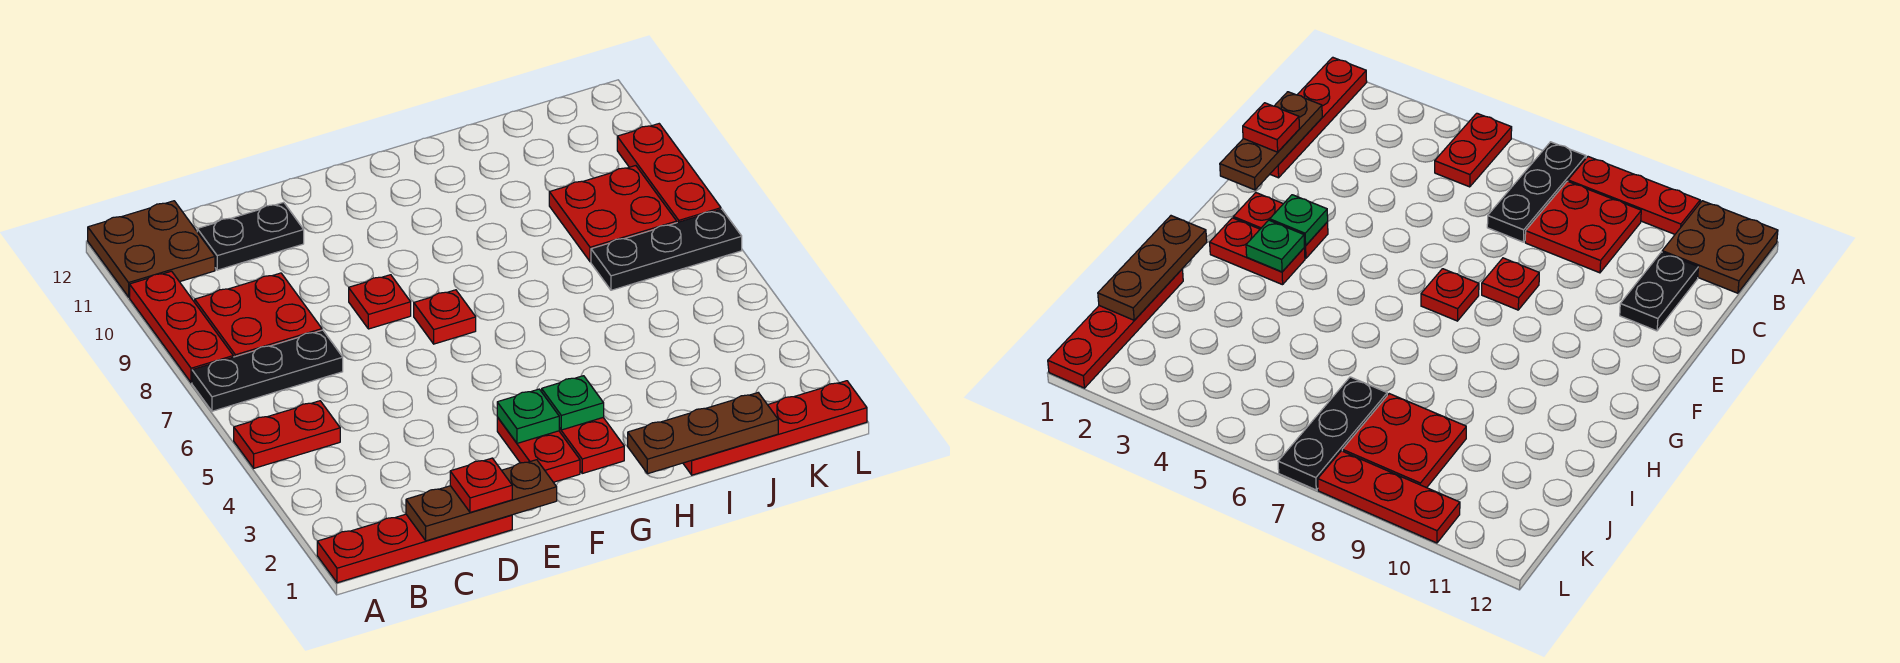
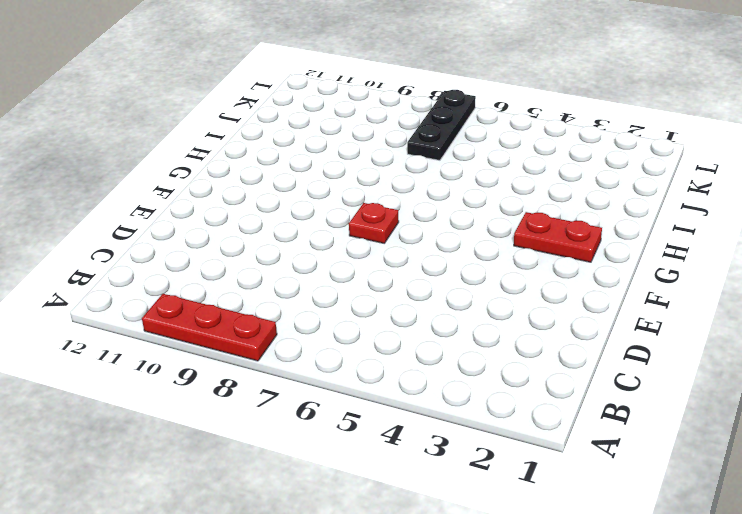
none -> red plate A1:D1 level 1
none -> red plate A5:B5 level 1
none -> black plate A7:C7 level 1

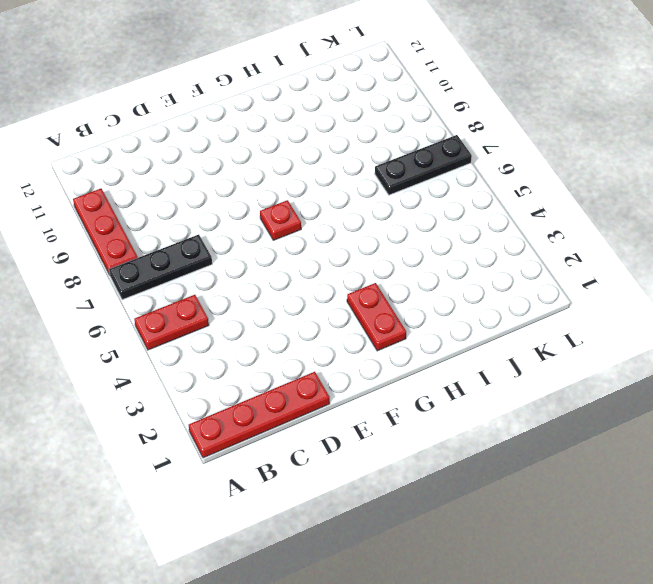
none -> brown plate A11:B12 level 1
none -> red plate B8:C9 level 1
none -> black plate C11:D11 level 1

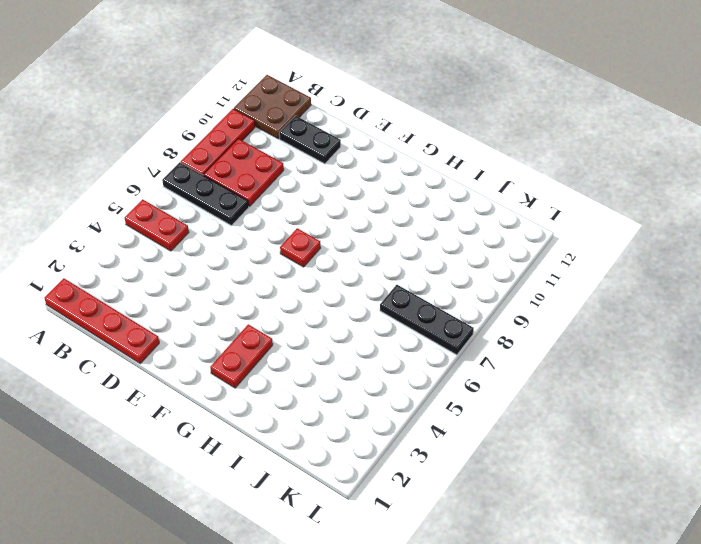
none -> red plate E8 level 1
none -> red plate F2:F3 level 1
none -> red plate I1:L1 level 1

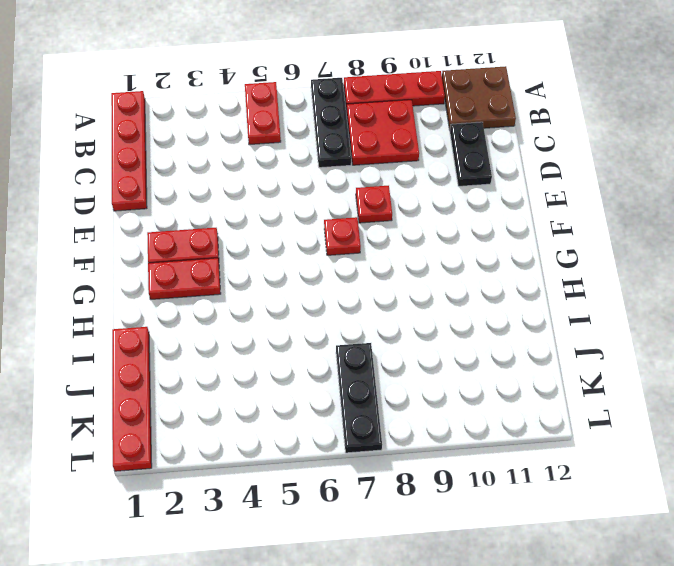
none -> red plate J8:K9 level 1
none -> red plate L8:L10 level 1
none -> brown plate C1:E1 level 2

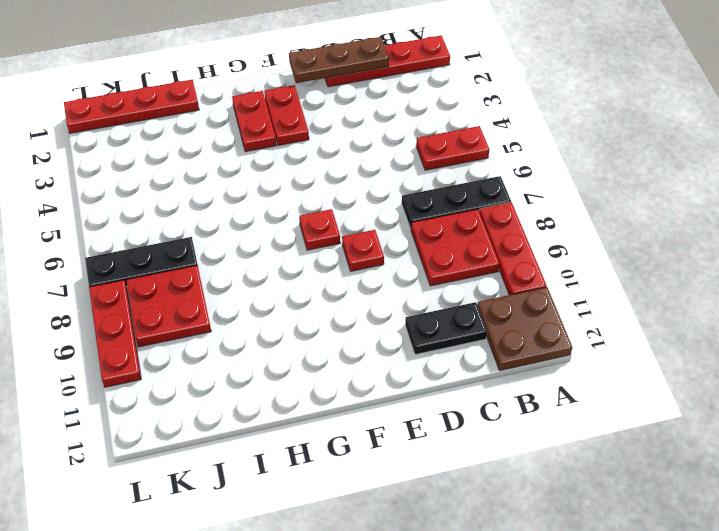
none -> green plate F3 level 2
none -> green plate G3 level 2
none -> brown plate H1:J1 level 2

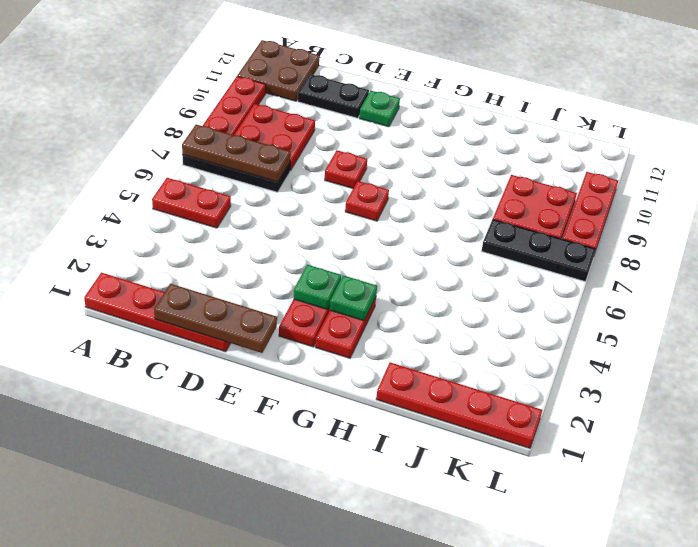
brown plate A7:C7 level 2 -> brown plate H1:J1 level 2
green plate E11 level 1 -> none
none -> red plate D1 level 3

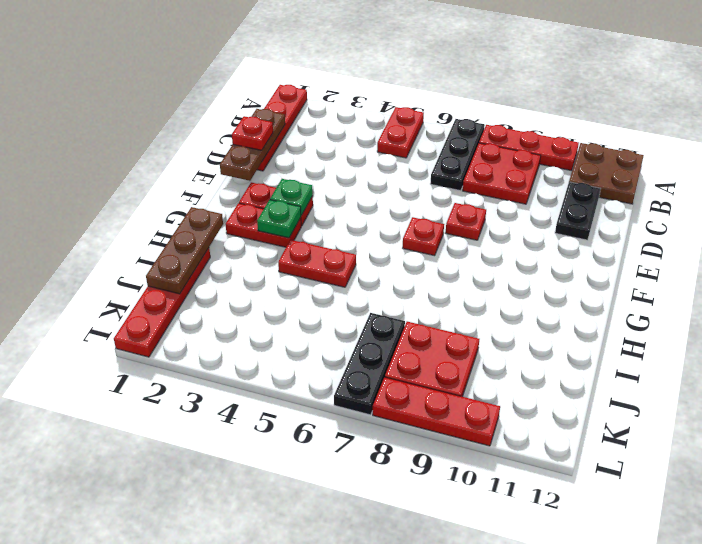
red plate H4:H5 level 1 -> none

